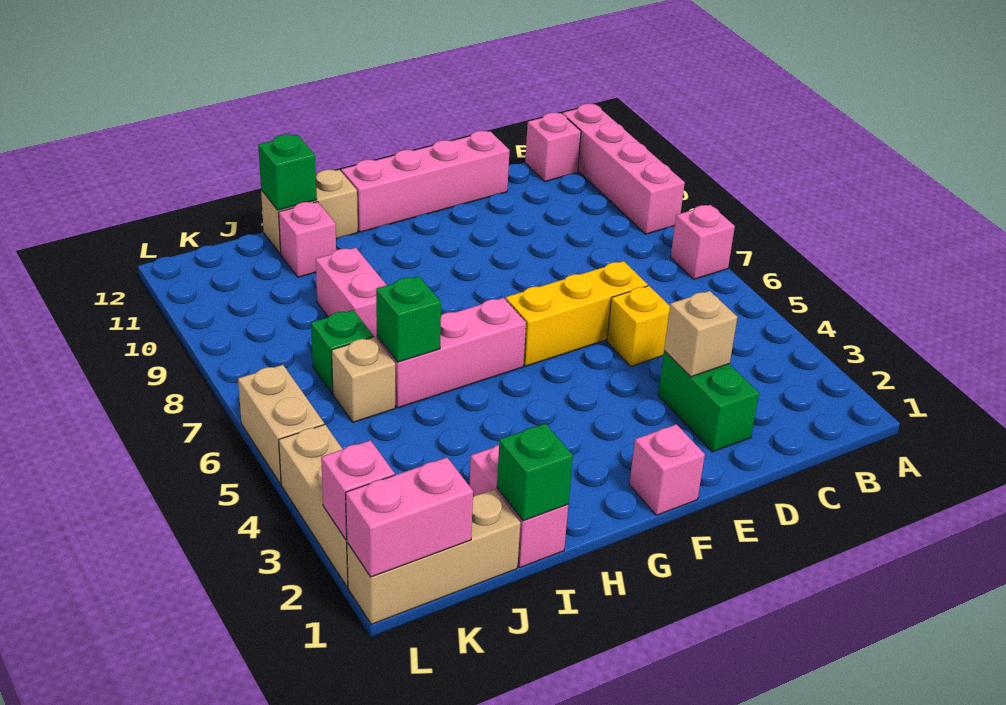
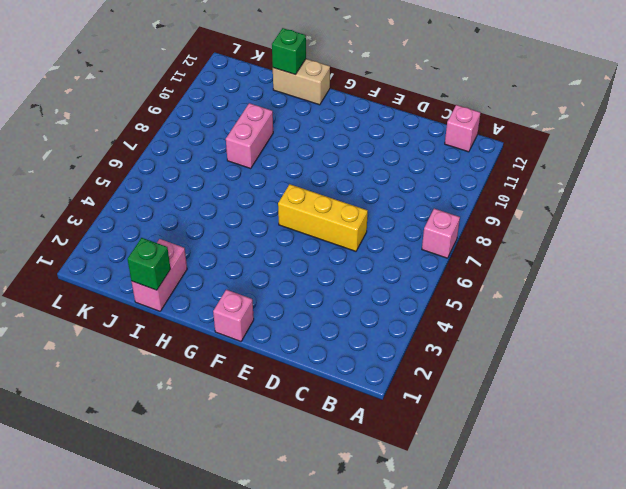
none -> pink brick A9:A12 level 1
none -> green brick D2:D3 level 1
none -> yellow brick D5 level 1

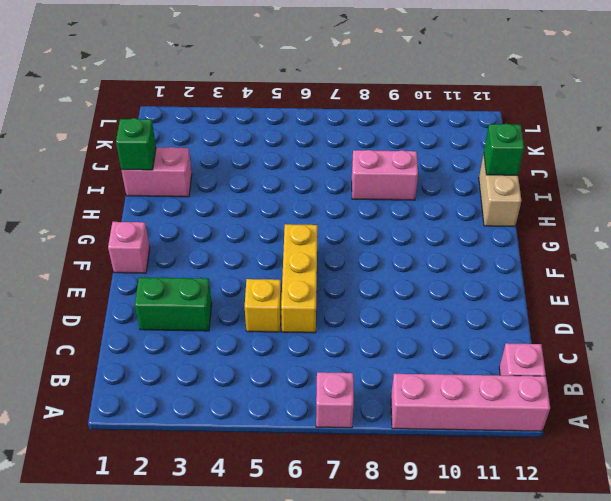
none -> pink brick D12:G12 level 1
none -> pink brick G6:I6 level 1
none -> pink brick I11 level 1

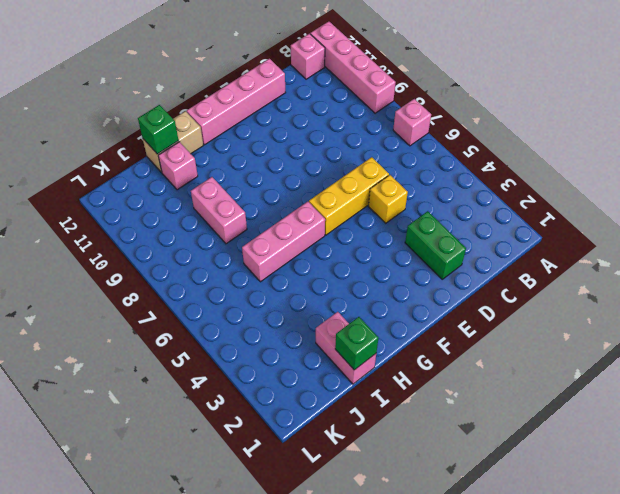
none -> pink brick F1 level 1
none -> tan brick J1:L1 level 1
none -> tan brick J6 level 1

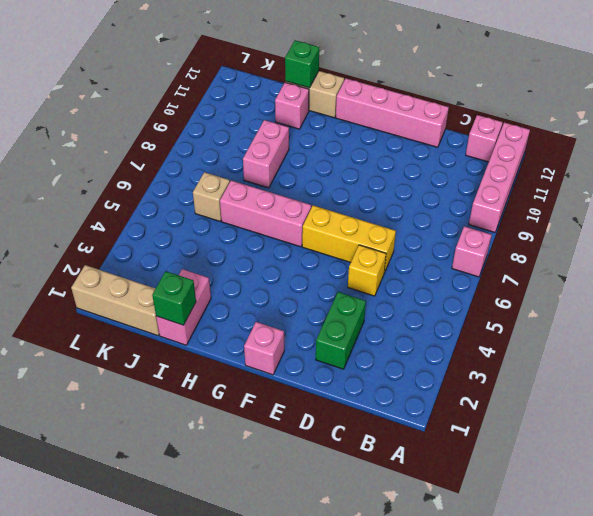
none -> green brick J7 level 1
none -> tan brick L2:L4 level 1
none -> tan brick L5:L6 level 1

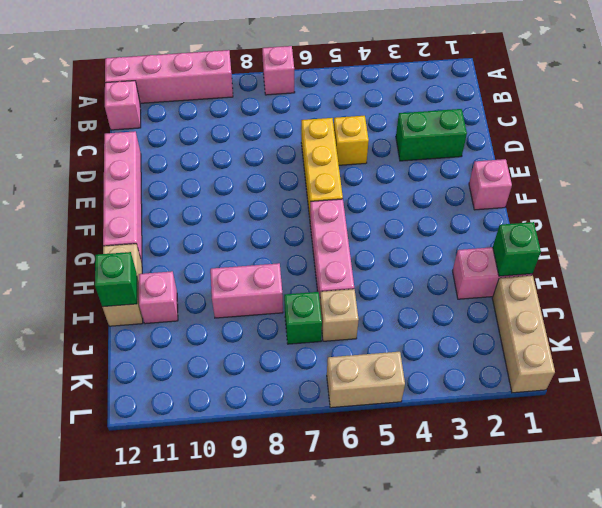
none -> tan brick L2:L4 level 1
none -> tan brick D3 level 2
none -> green brick I6 level 2

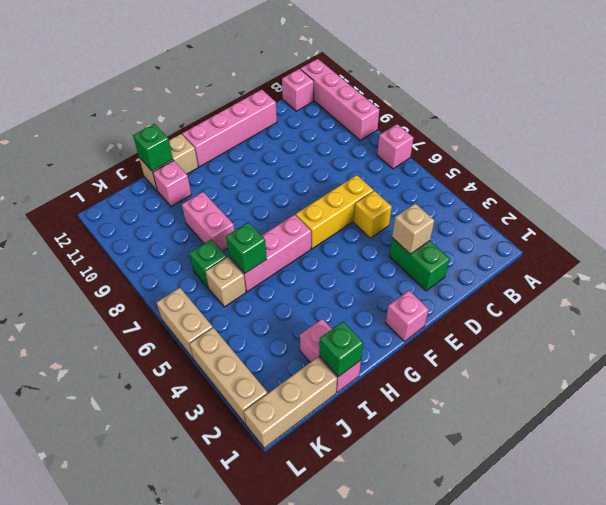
none -> pink brick K1:L1 level 2
none -> pink brick L2 level 2

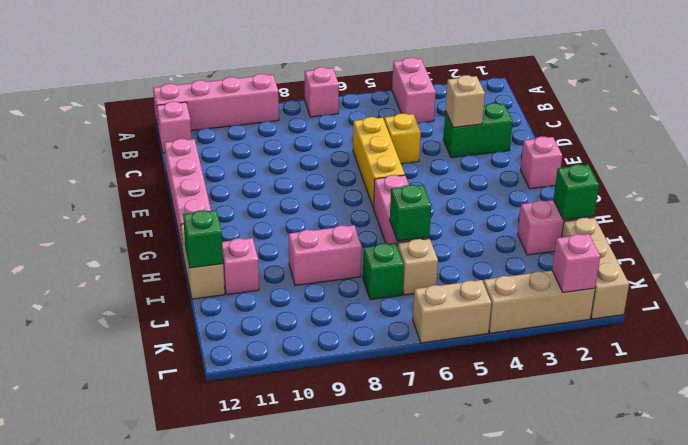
pink brick A4:B4 level 1 -> pink brick K1:L1 level 2

